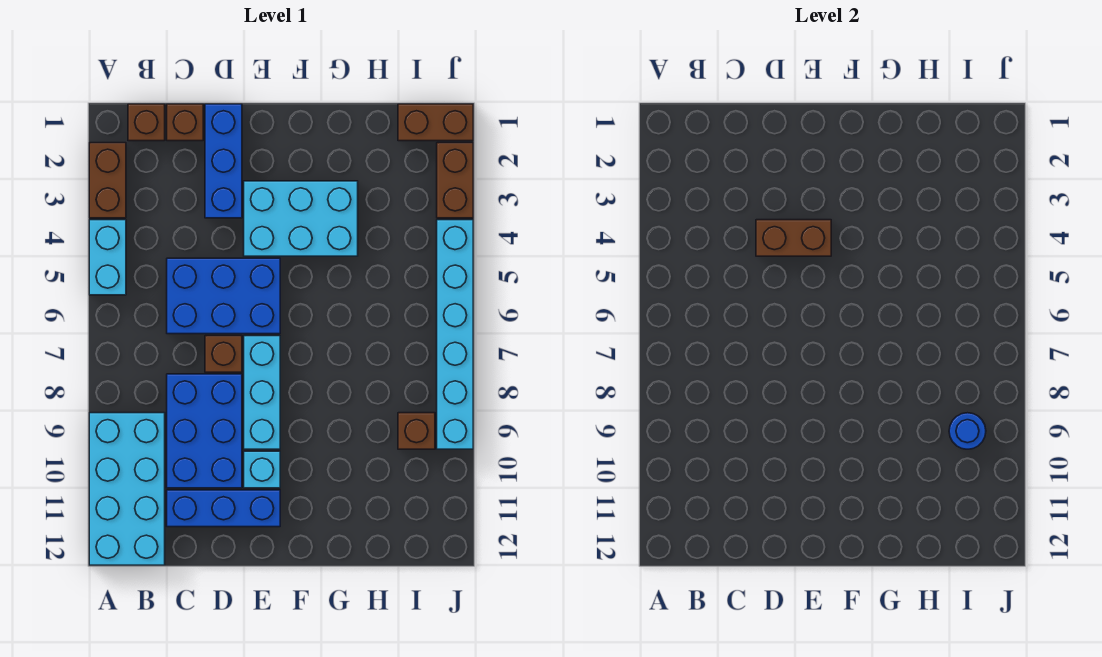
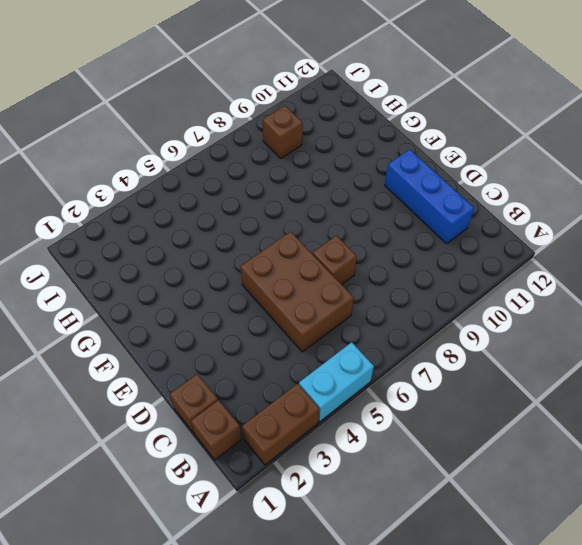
brown brick C5:E6 level 1 -> blue brick C5:E6 level 1
none -> cyan brick A9:B12 level 1
none -> blue brick C8:D10 level 1
none -> blue brick D1:D3 level 1

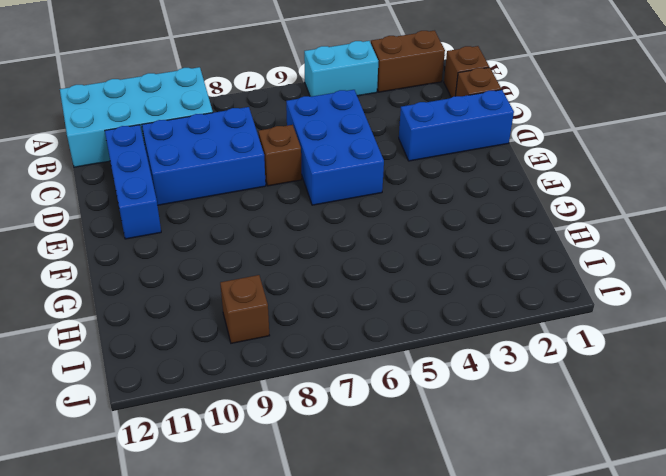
none -> cyan brick E3:G4 level 1
none -> cyan brick E7:E9 level 1
none -> cyan brick E10 level 1

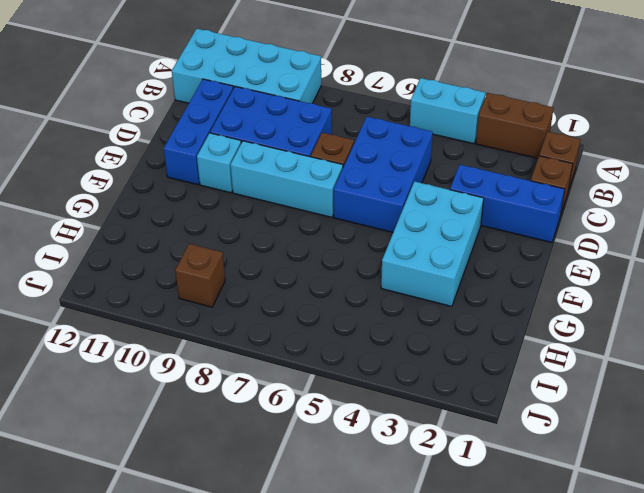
none -> brown brick I1:J1 level 1
none -> brown brick J2:J3 level 1
none -> cyan brick J4:J9 level 1

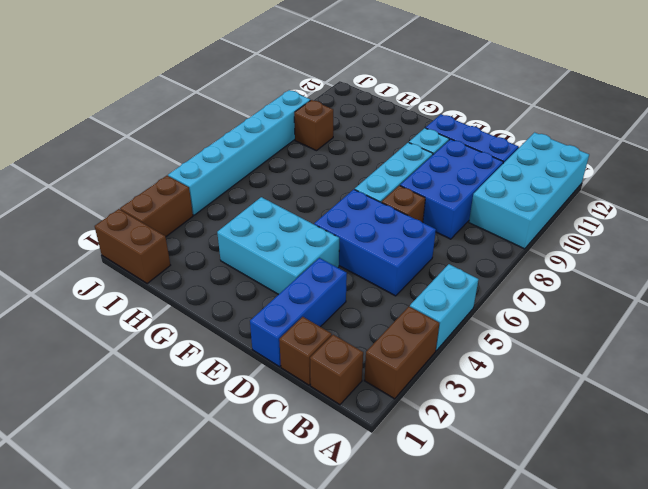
none -> brown brick D4:E4 level 2
none -> blue round brick I9 level 2

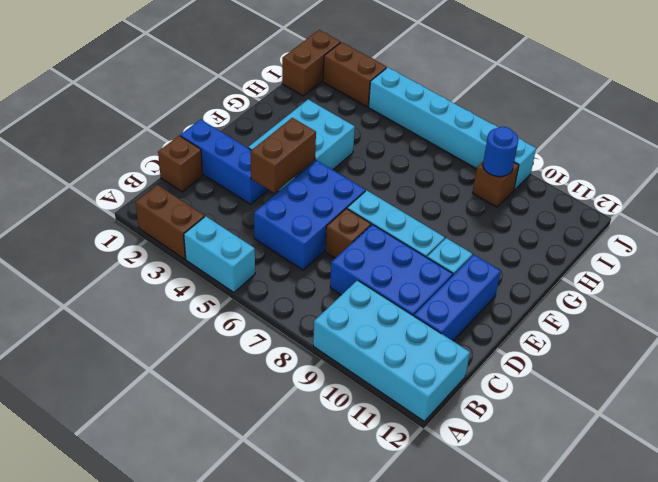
none -> brown brick B1 level 1

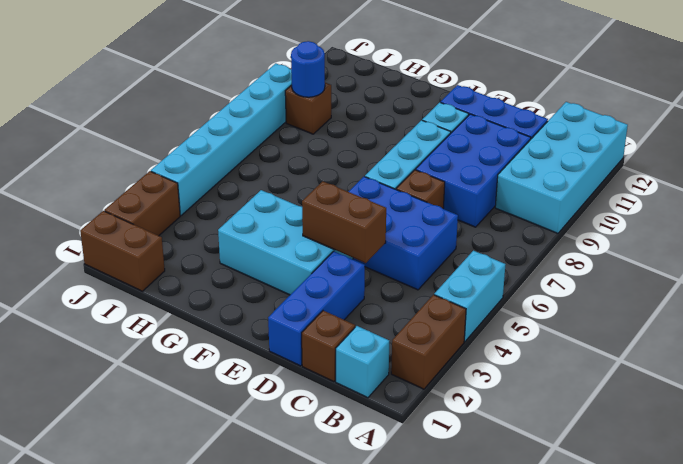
cyan brick B1 level 1 -> brown brick B1 level 1

